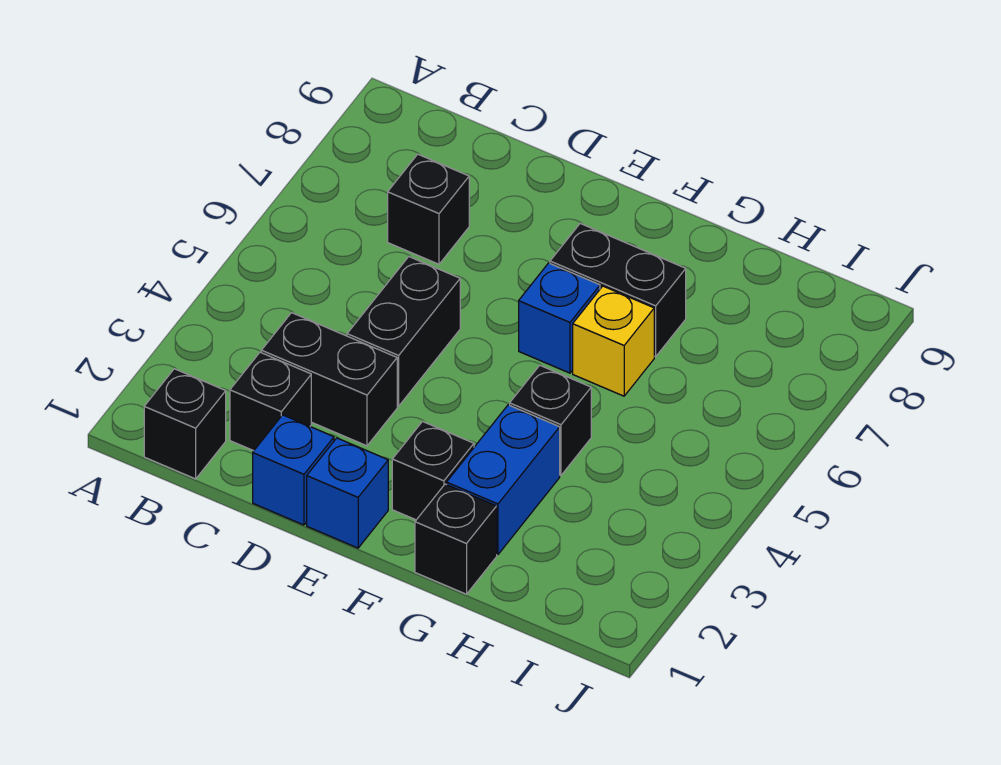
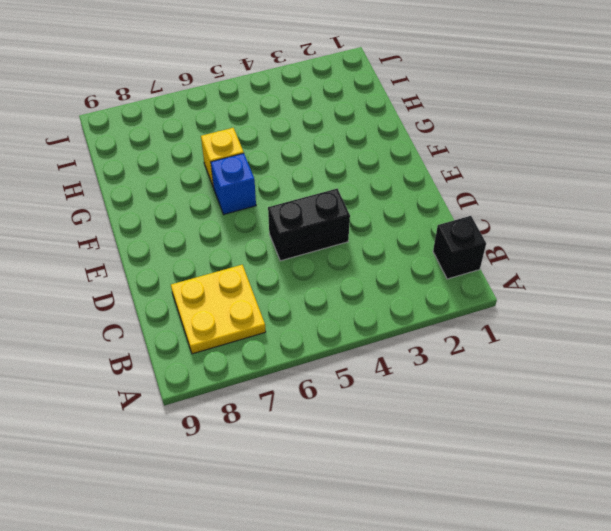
yellow plate B7:C8 level 1 -> black brick C7 level 1
none -> black brick C2 level 1
none -> black brick C3:D3 level 1
none -> blue brick D1 level 1

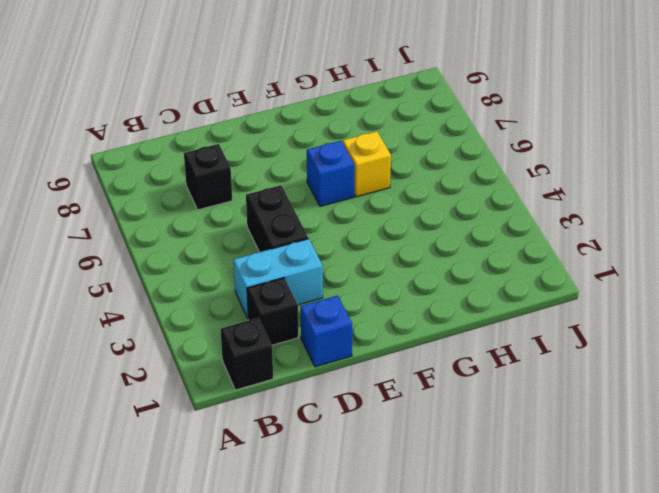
cyan brick C3:D3 level 1 -> black brick C3:D3 level 1
none -> blue brick E1 level 1
none -> black brick F2 level 1
none -> black brick F7:G7 level 1

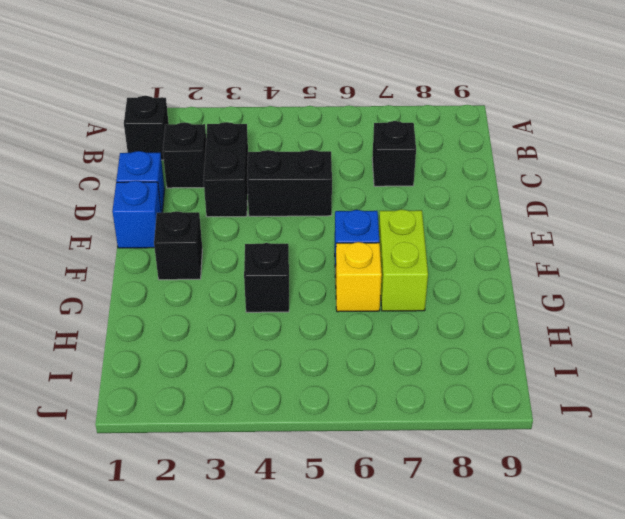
lime brick F7:G7 level 1 -> black brick F7:G7 level 1
none -> black brick G1 level 1
none -> blue brick G2:G3 level 1

